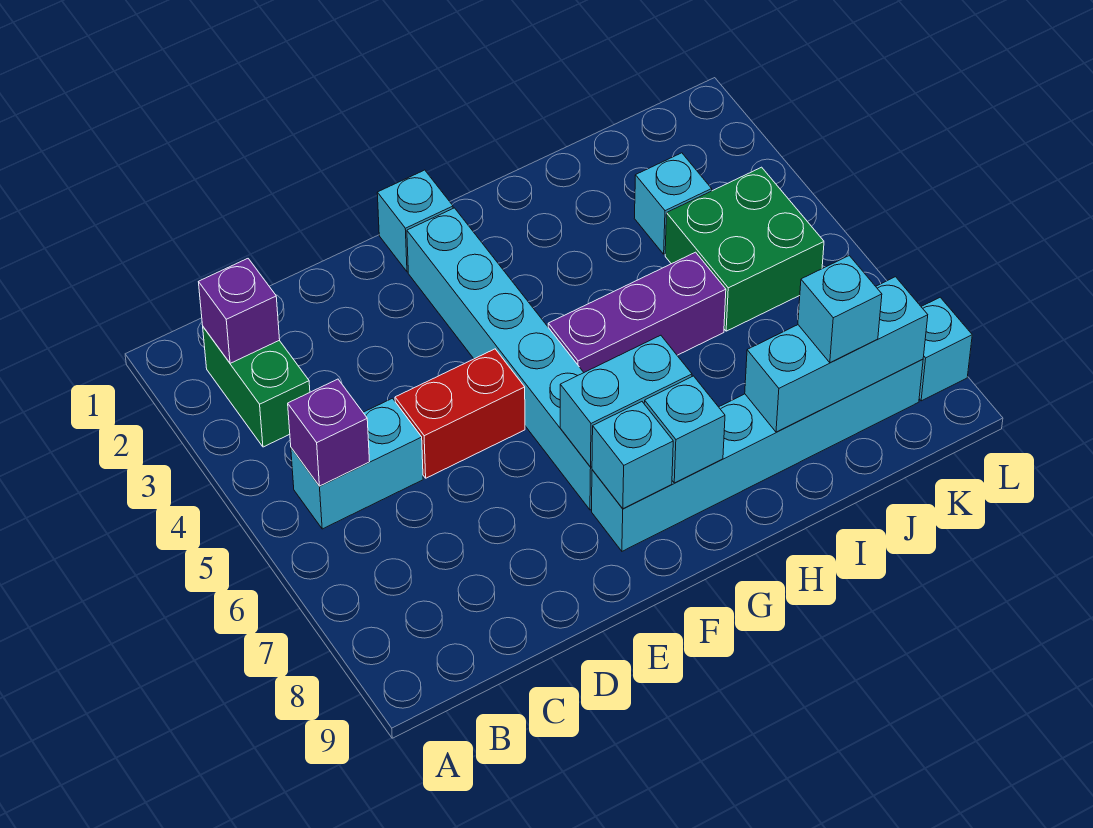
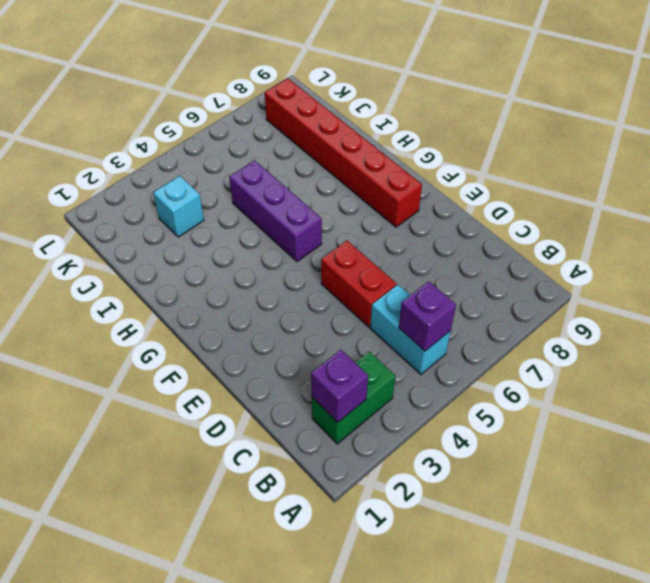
red brick F8:K8 level 1 -> cyan brick F8:K8 level 1
none -> cyan brick F1 level 1
none -> cyan brick F2:F7 level 1
none -> green brick J4:K5 level 1

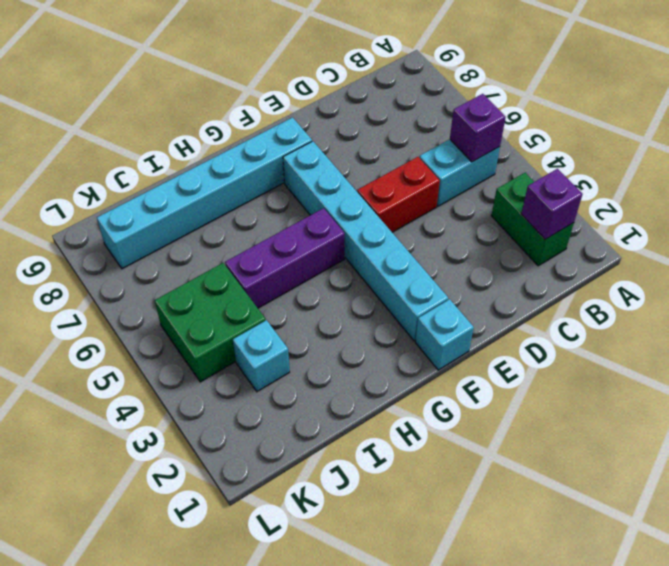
none -> cyan brick L8 level 1
none -> cyan brick F7:G7 level 2
none -> cyan brick F8 level 2

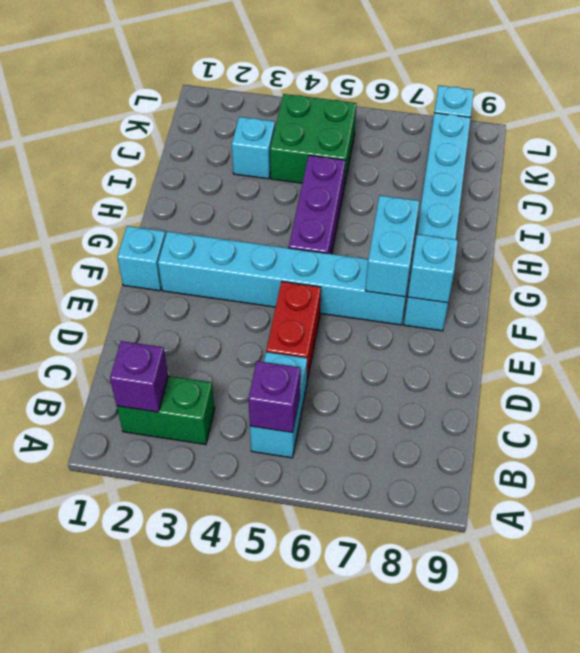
none -> cyan brick G8 level 2
none -> cyan brick I8:K8 level 2
none -> cyan brick J8 level 3

